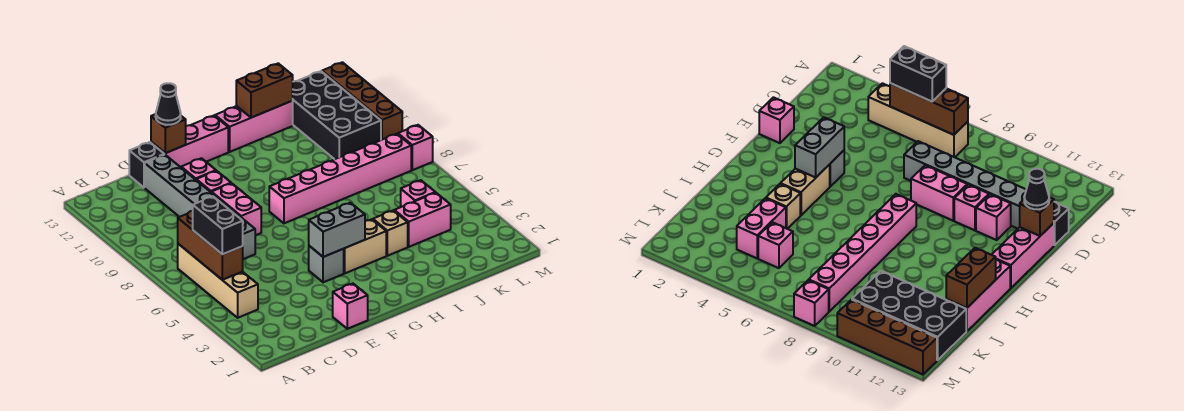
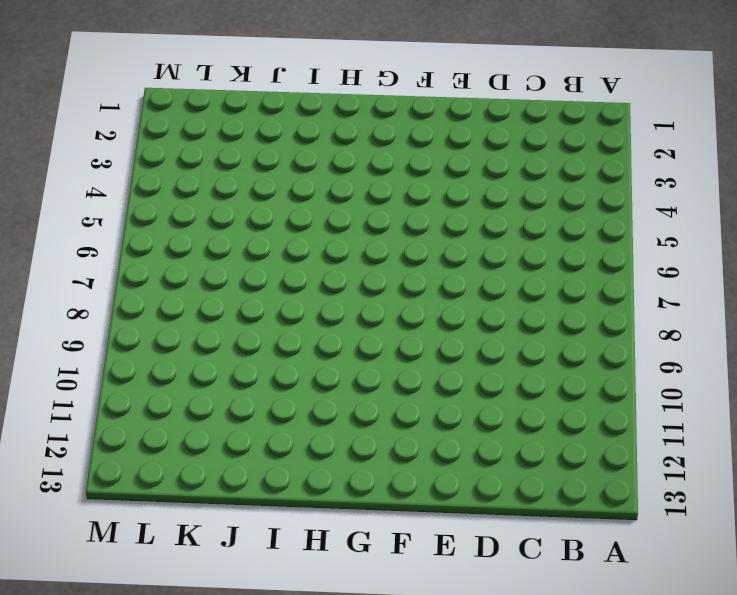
none -> tan brick B4:B7 level 1
none -> grey brick D7:D12 level 1
none -> black brick D13 level 1

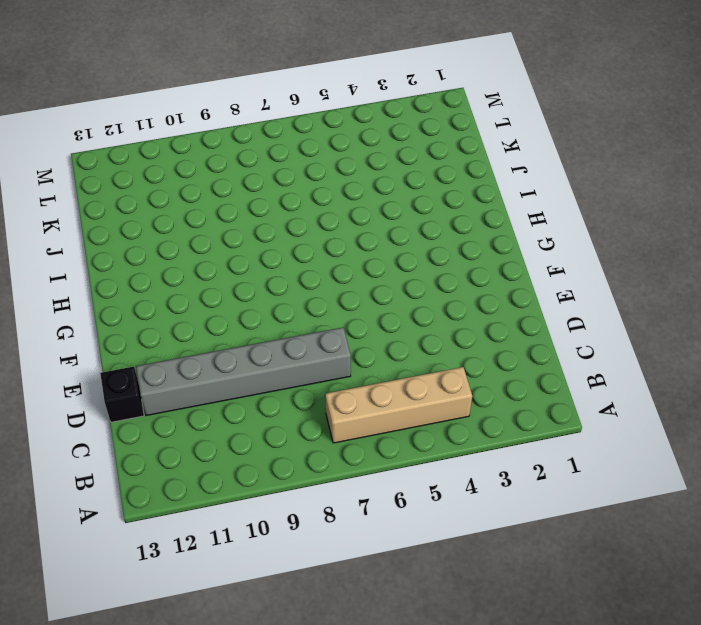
none -> pink brick E1 level 1
none -> pink brick E8:E9 level 1
none -> pink brick E10 level 1

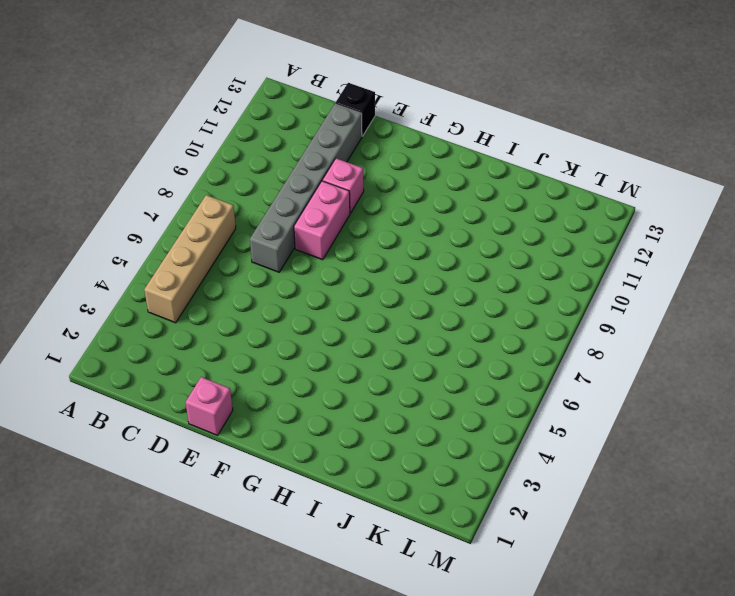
none -> pink brick E11 level 1
none -> pink brick E13:G13 level 1
none -> grey brick F4 level 1

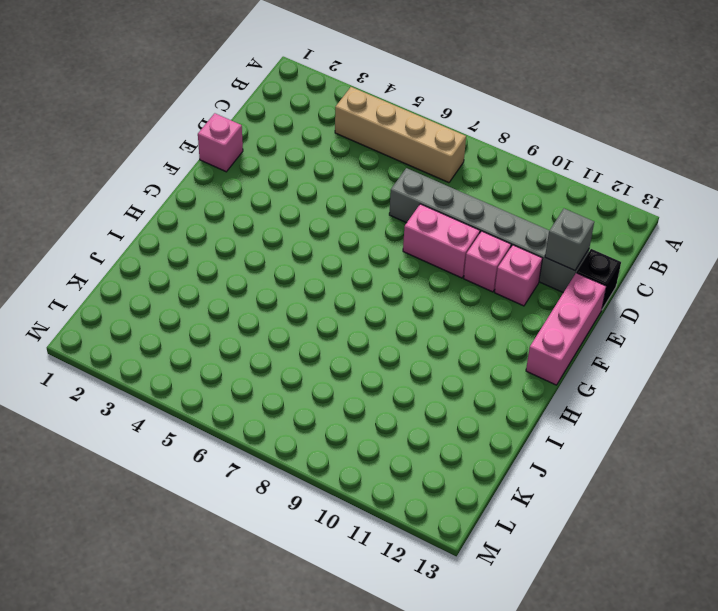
grey brick D12 level 2 -> grey brick F4 level 1
none -> tan brick G4:H4 level 1
none -> pink brick G8:L8 level 1
none -> pink brick H13:J13 level 1

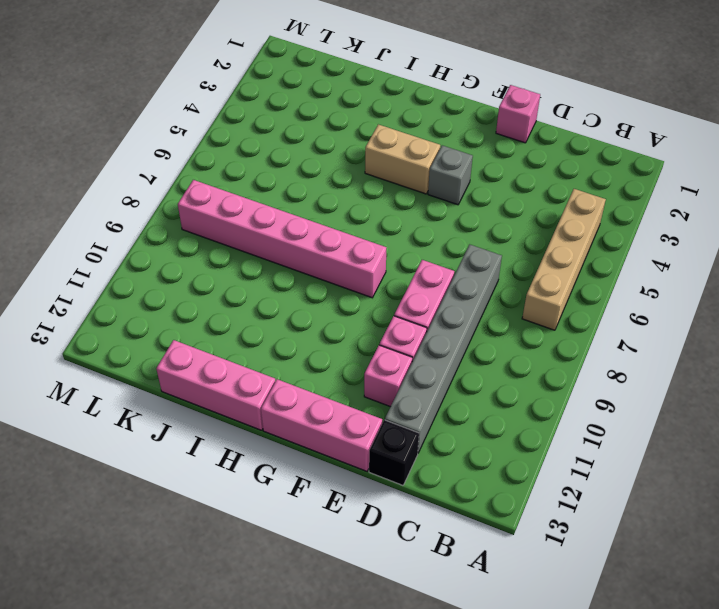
none -> tan brick I4 level 1
none -> pink brick J4:K4 level 1
none -> pink brick K5 level 1

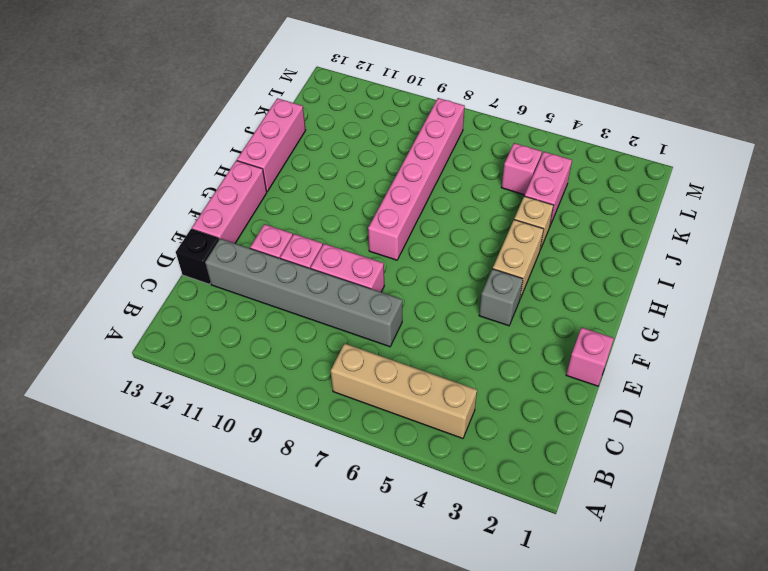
none -> black brick K10:L13 level 1
none -> pink brick M8 level 1
none -> brown brick M10:M13 level 1

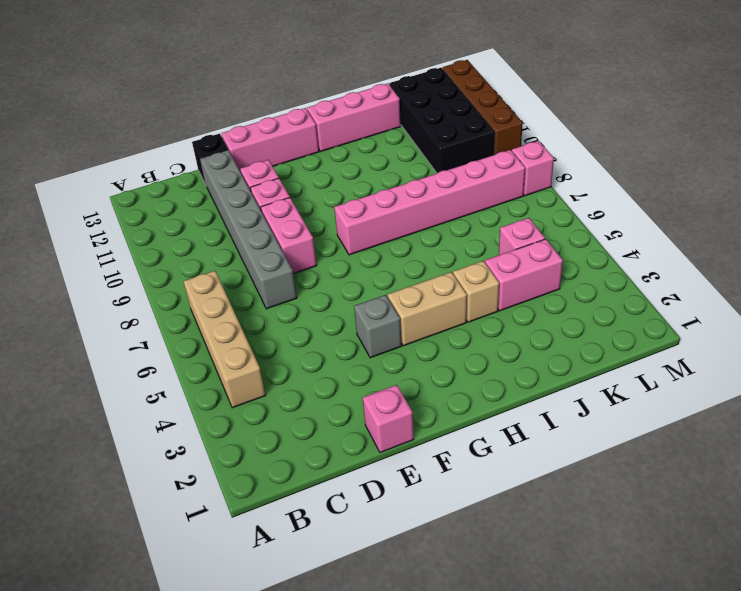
none -> brown brick B5:B7 level 2
none -> brown brick E13 level 2
none -> grey brick F4:G4 level 2

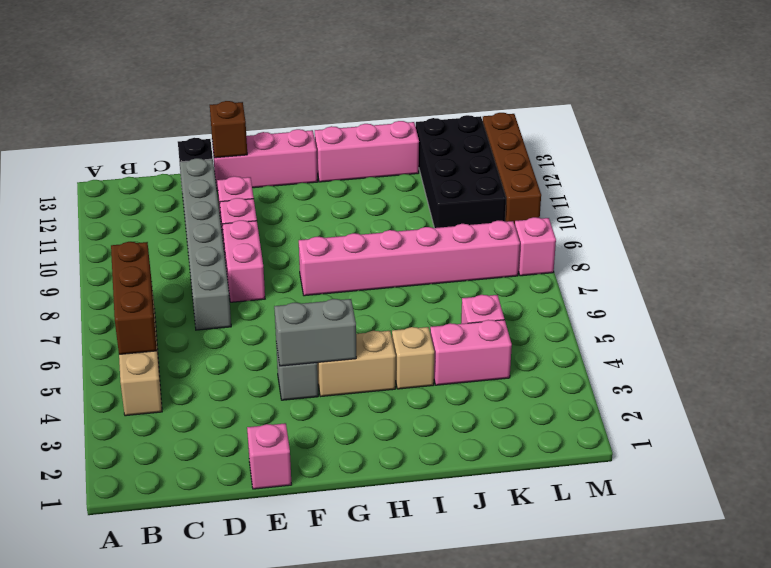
none -> brown brick I13:J13 level 2
none -> black brick B5:B6 level 3
none -> black cone E13 level 3

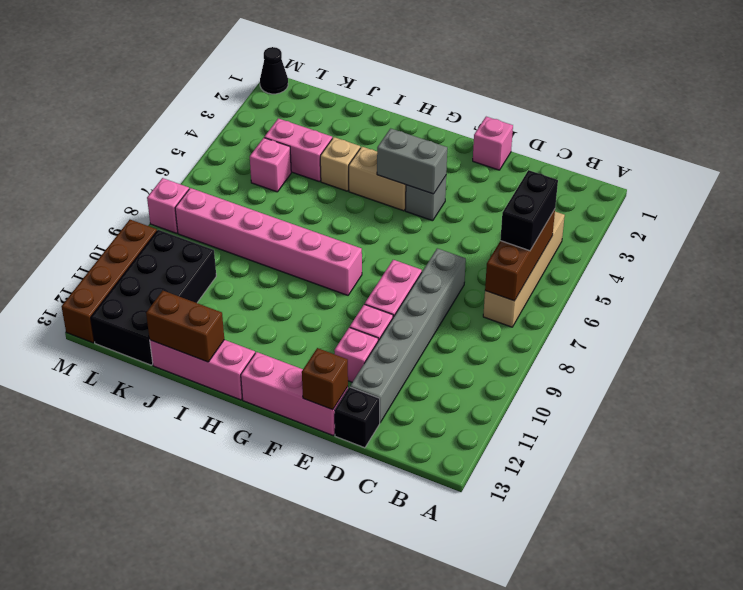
black cone M1 level 1 -> black cone E13 level 3

